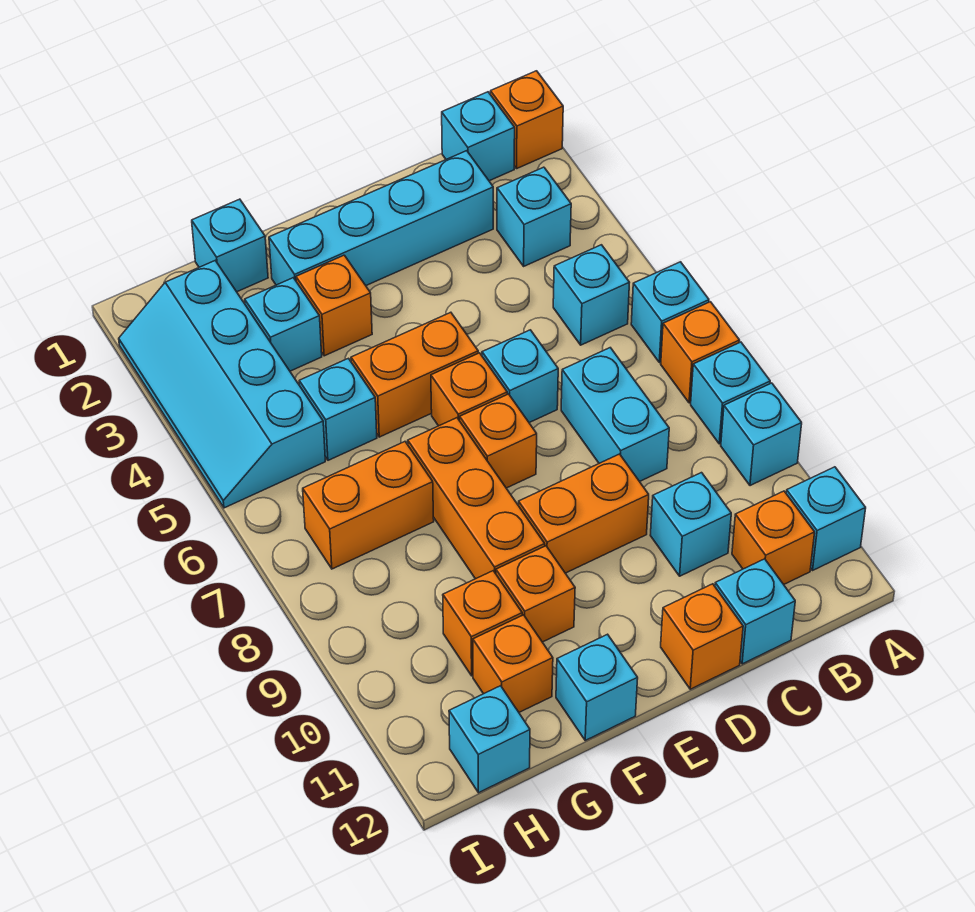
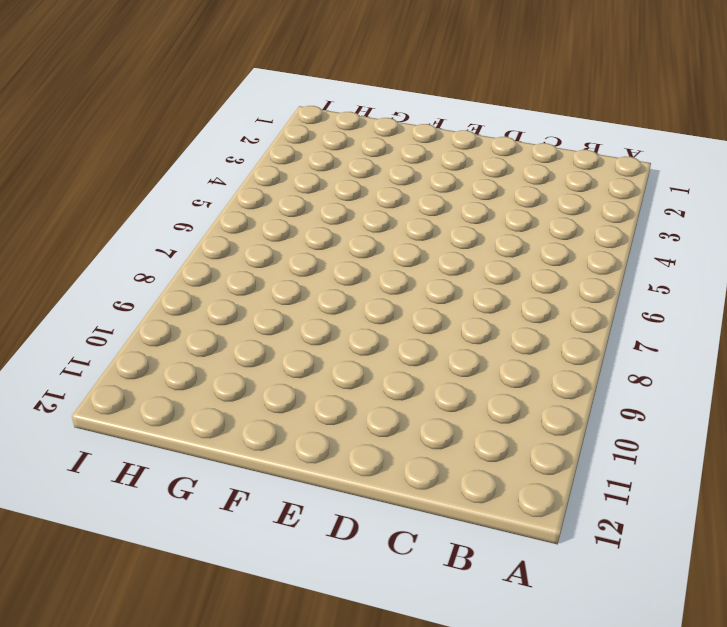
none -> orange brick A1 level 1
none -> cyan brick A6 level 1
none -> orange brick A7 level 1
none -> cyan brick A8 level 1

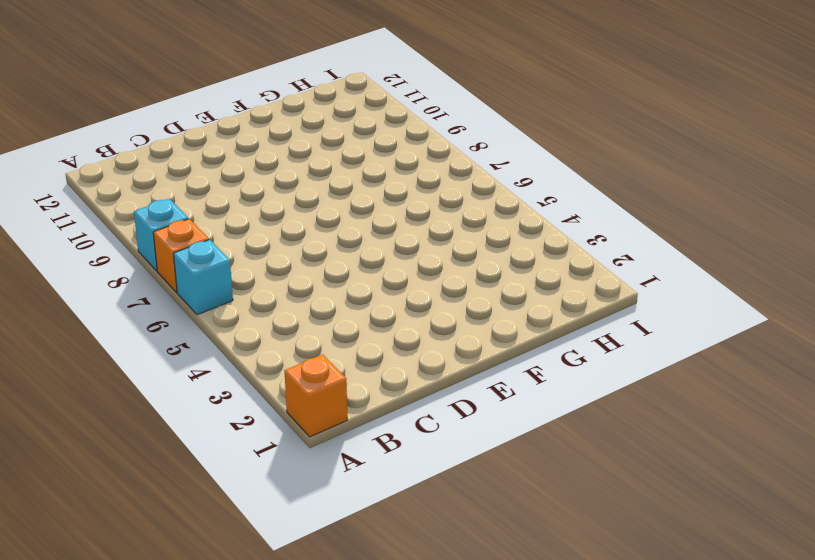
none -> cyan brick A9 level 1
none -> cyan brick A11 level 1
none -> cyan brick B1 level 1
none -> cyan brick B3 level 1

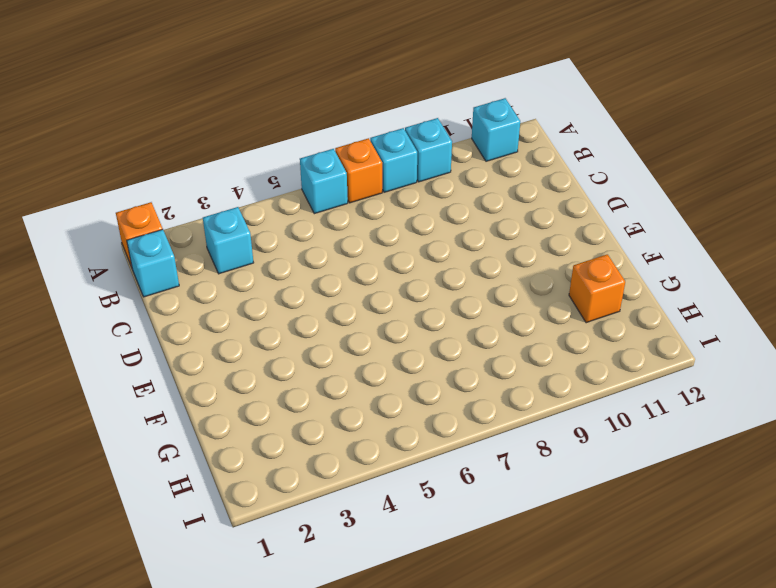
none -> cyan brick B5 level 1
none -> orange brick B11 level 1
none -> cyan brick C2:F2 level 1
none -> cyan brick C7:C8 level 1

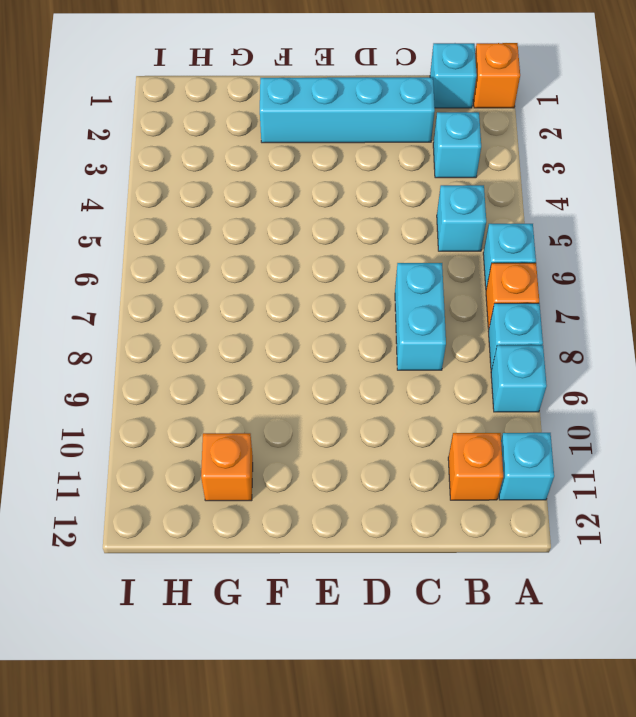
none -> cyan brick C10 level 1
none -> cyan brick C12 level 1
none -> cyan brick D6 level 1
none -> orange brick D9:E9 level 1

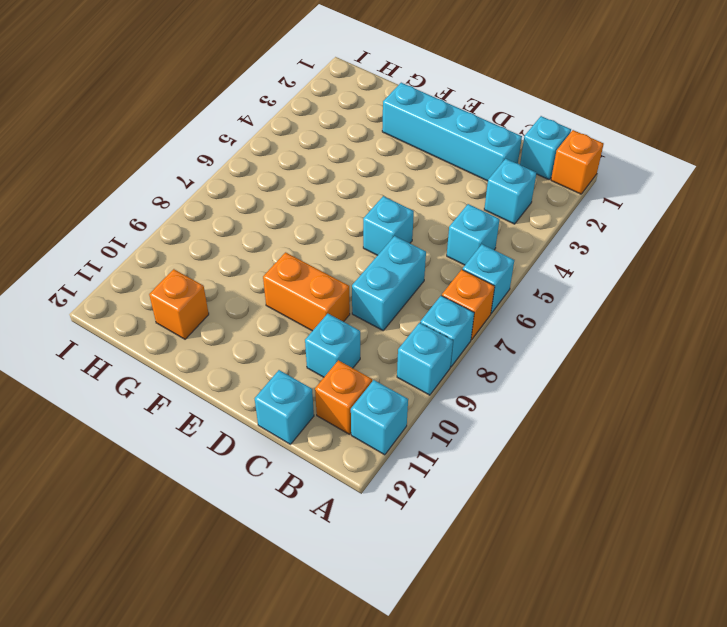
none -> orange brick D12 level 1
none -> orange brick E5:F5 level 1
none -> orange brick E6 level 1
none -> orange brick E7 level 1

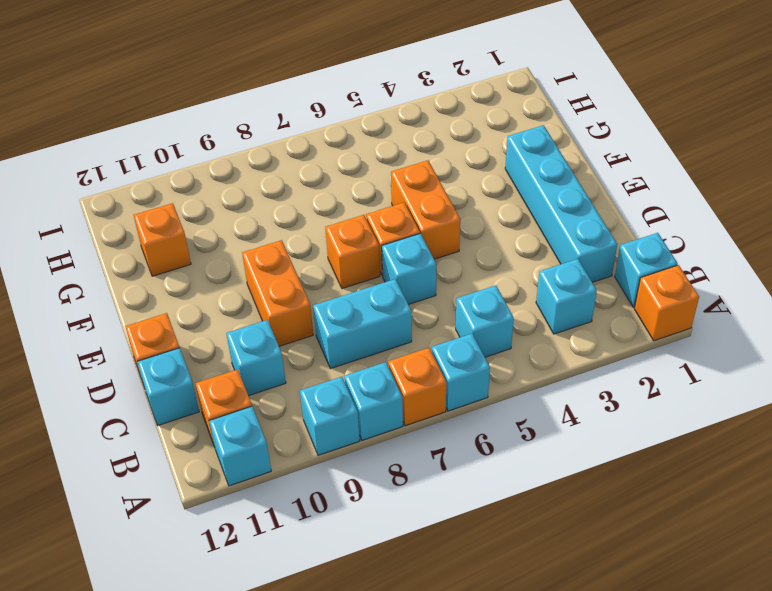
none -> orange brick F3 level 1
none -> orange brick F7:F9 level 1
none -> orange brick F10 level 1
none -> cyan brick F12 level 1

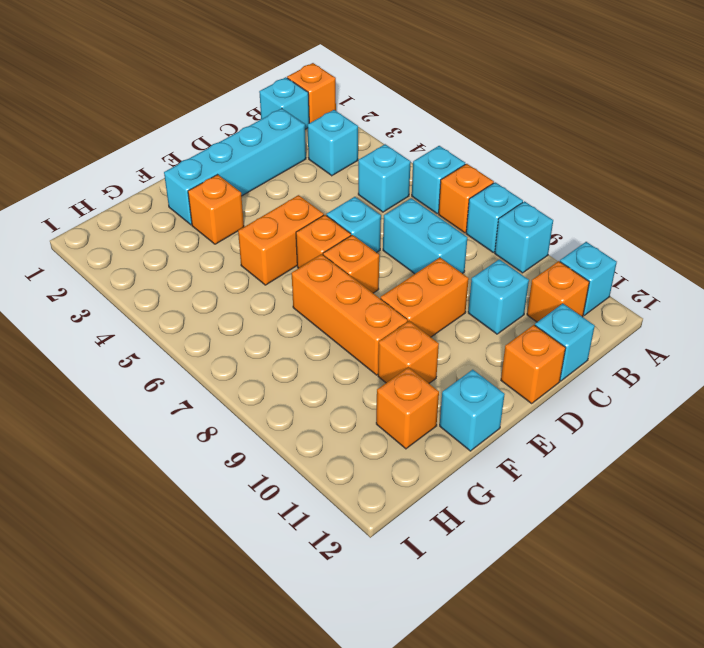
none -> cyan brick G1 level 1
none -> cyan brick G3 level 1
none -> cyan brick G5 level 1
none -> orange brick G7:H7 level 1

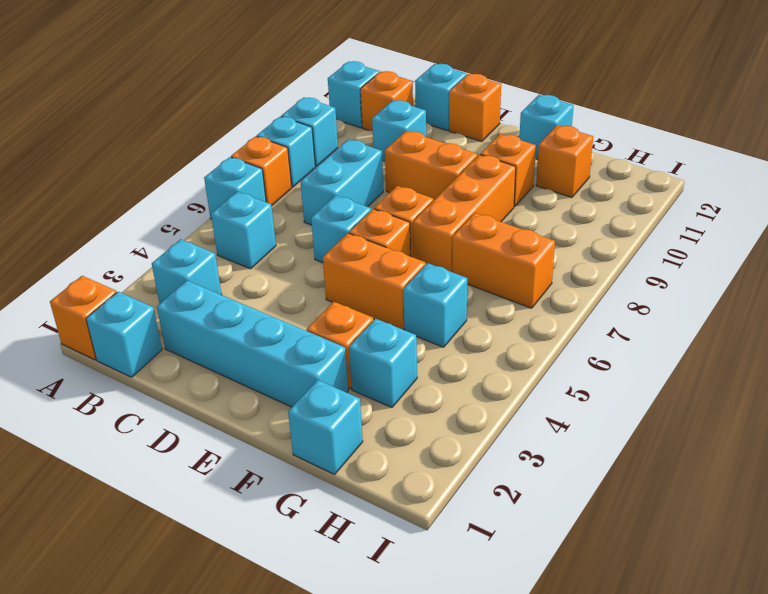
none -> orange brick G10 level 1
none -> cyan slope H2:I5 level 1 top H
none -> cyan brick H12 level 1

